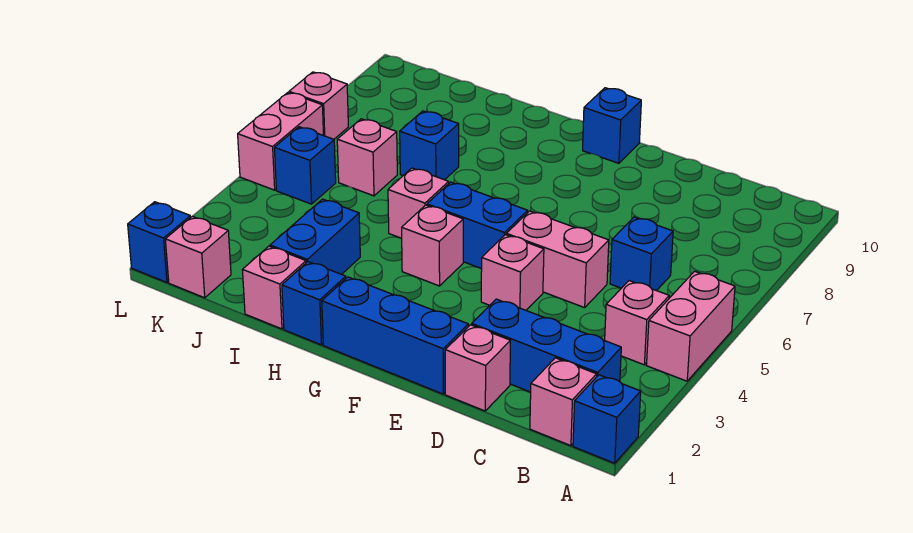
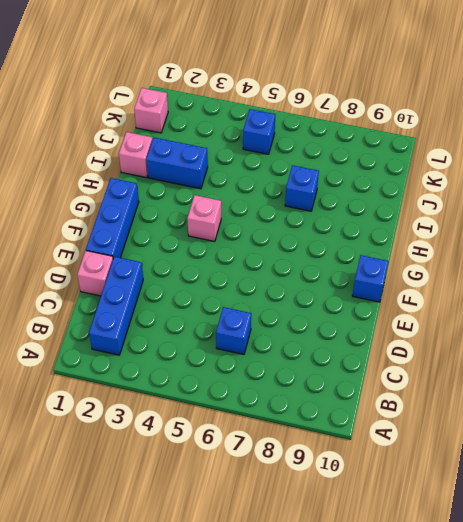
none -> blue brick A1 level 1
none -> pink brick A4:A5 level 1
none -> pink brick B1 level 1

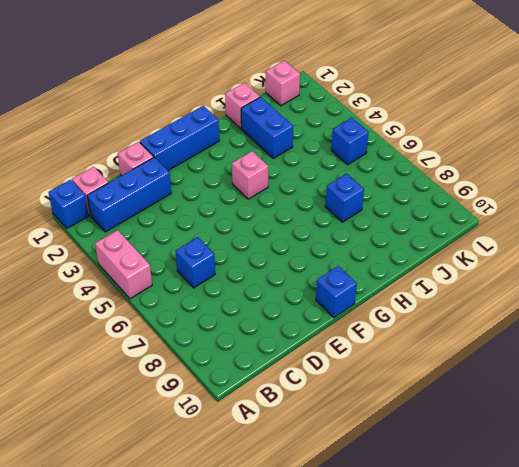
none -> pink brick B4 level 1
none -> pink brick D5:E5 level 1
none -> pink brick E4 level 1

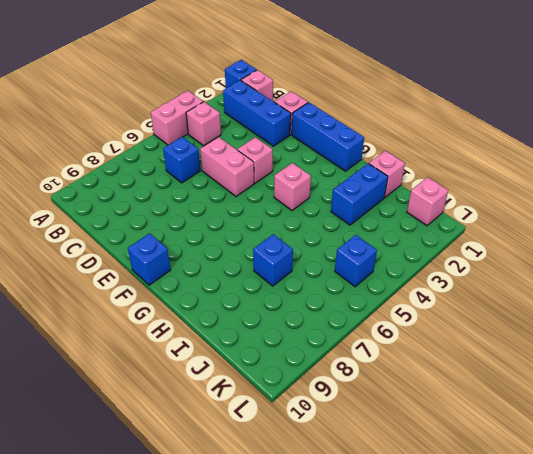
none -> blue brick F5:G5 level 1
none -> blue brick H1 level 1
none -> pink brick H5 level 1

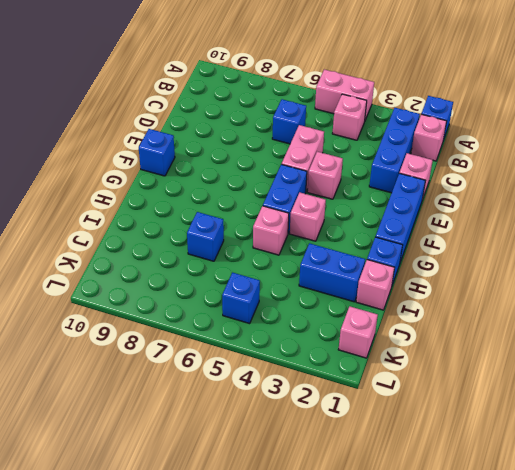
none -> pink brick J6 level 1
none -> blue brick L1 level 1
none -> pink brick L5:L6 level 1

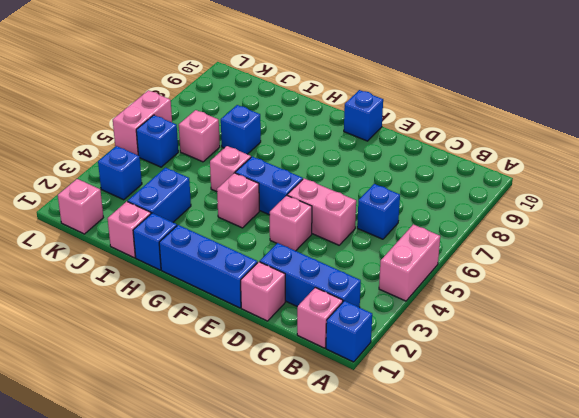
blue brick K3 level 1 -> blue brick L1 level 1
none -> pink brick B4 level 1
none -> pink brick L7 level 1

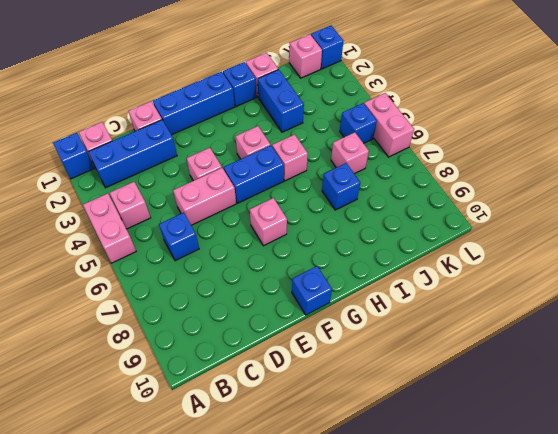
pink brick F7 level 1 -> pink brick L7 level 1

